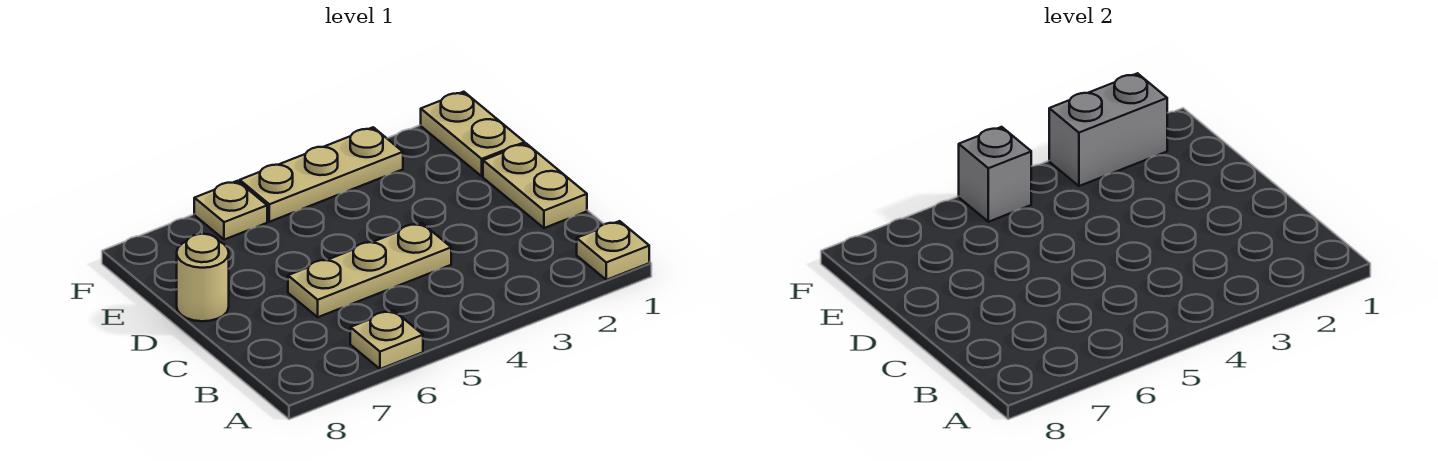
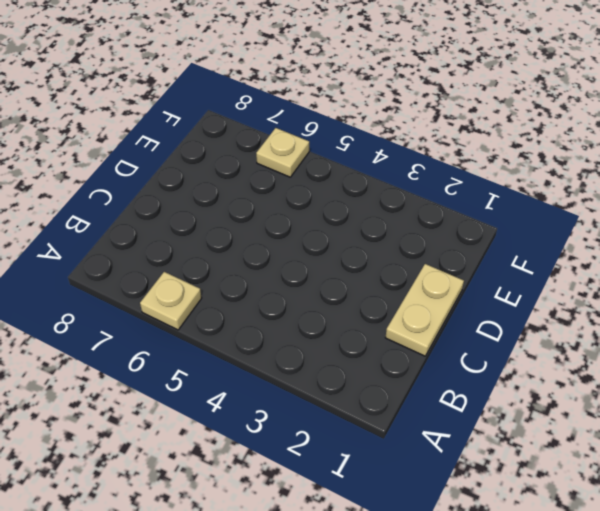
none -> tan plate A1 level 1
none -> tan plate C4:C6 level 1

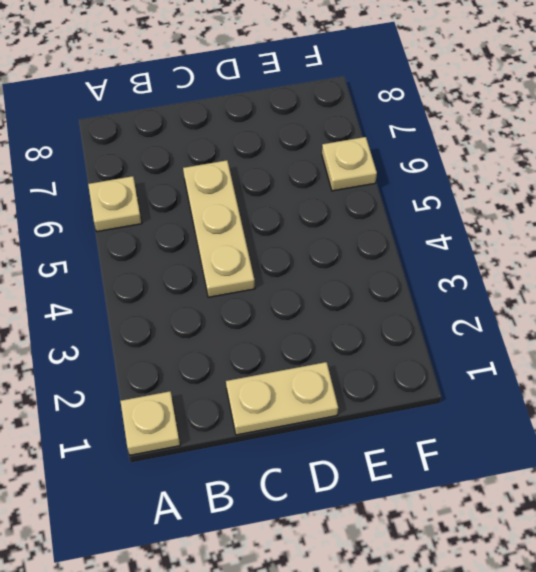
none -> tan round brick D8 level 1
none -> tan plate E1:F1 level 1

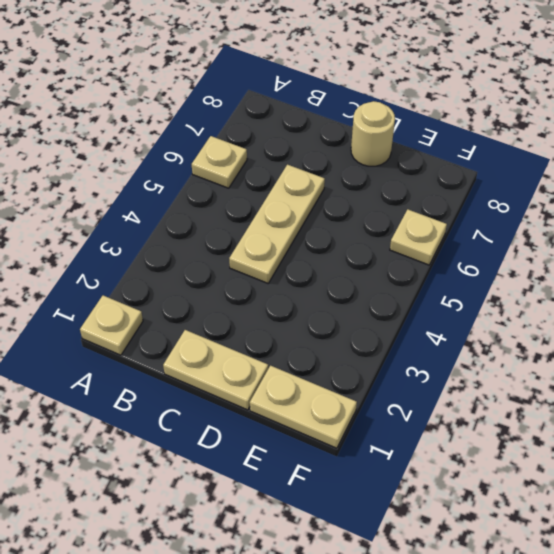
none -> tan plate F3:F5 level 1
none -> grey brick F2:F3 level 2

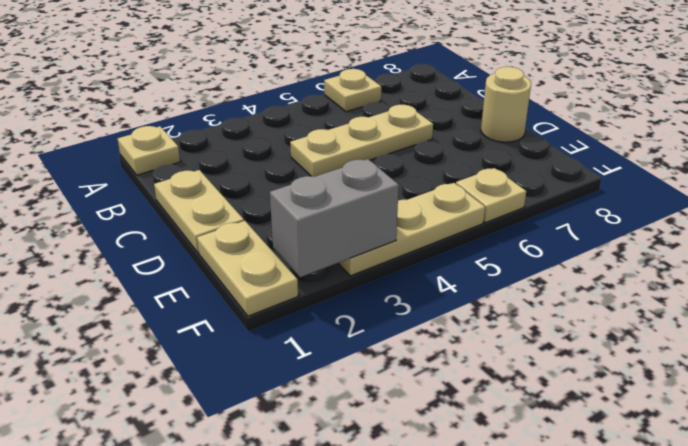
none -> grey brick F5 level 2

